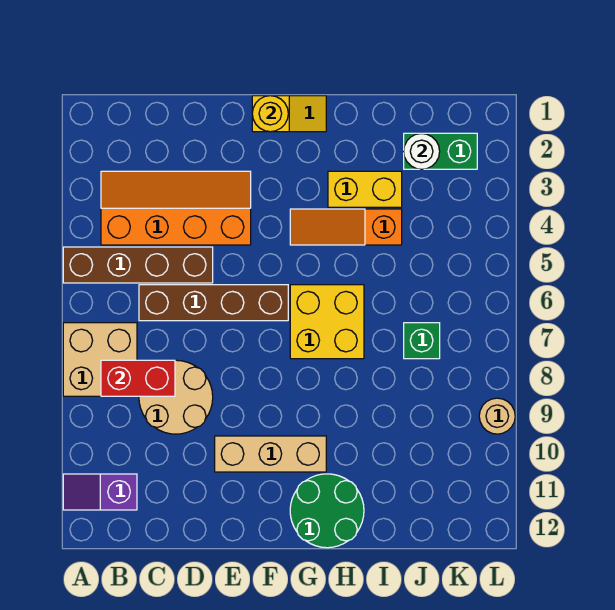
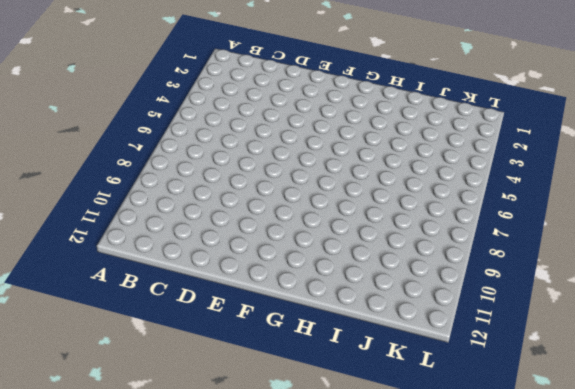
none -> brown brick A5:D5 level 1
none -> tan brick A7:B8 level 1
none -> purple slope A11:B11 level 1 top B

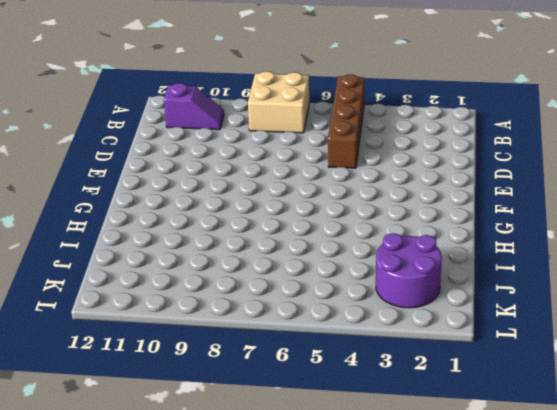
purple slope B10:B11 level 1 top 11 -> purple slope A11:B11 level 1 top B
purple round brick J2:K3 level 1 -> green brick J2:K2 level 1
none -> orange slope B3:E4 level 1 top 4
none -> brown brick C6:F6 level 1
none -> tan round brick C8:D9 level 1

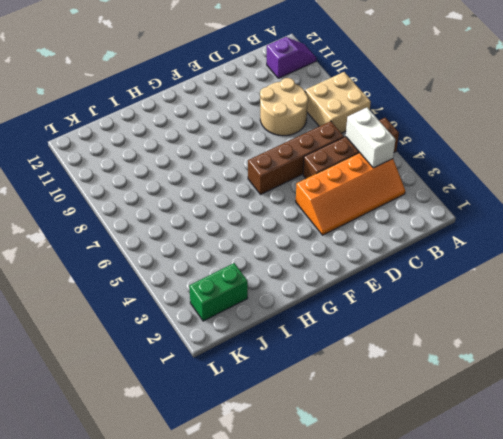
white brick B4:B5 level 2 -> none
none -> tan brick E10:G10 level 1
none -> yellow slope F1:G1 level 1 top F
none -> orange slope G4:I4 level 1 top I

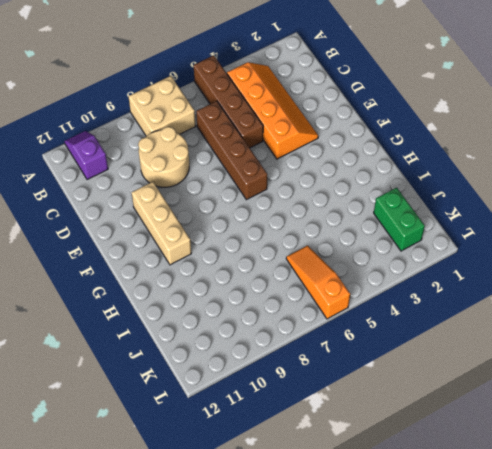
orange slope J6:L6 level 1 top L -> orange slope G4:I4 level 1 top I
none -> yellow slope F1:G1 level 1 top F
none -> yellow brick G6:H7 level 1
none -> green round brick G11:H12 level 1

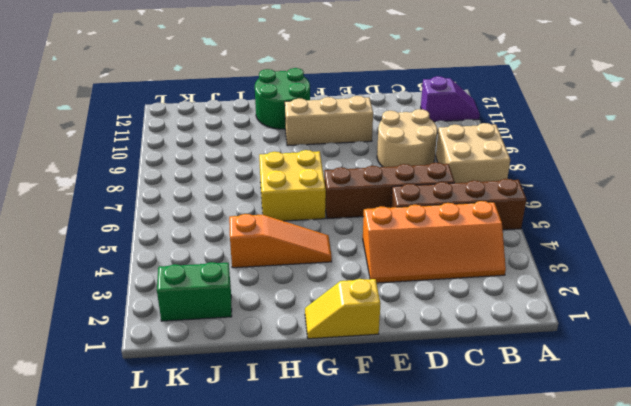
none -> yellow brick H3:I3 level 1
none -> green brick J7 level 1
none -> tan round brick L9 level 1

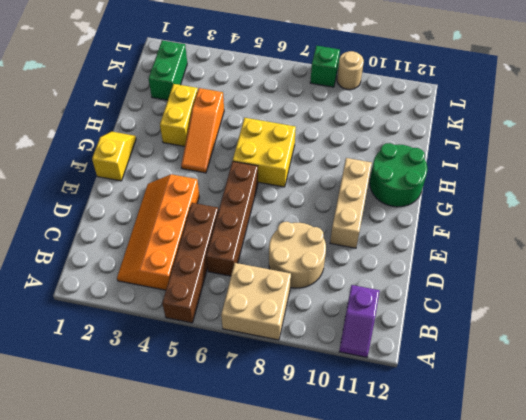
green brick L8 level 1 -> green brick J7 level 1
none -> red brick B8:C8 level 2
none -> yellow round brick F1 level 2
none -> white round brick J2 level 2

